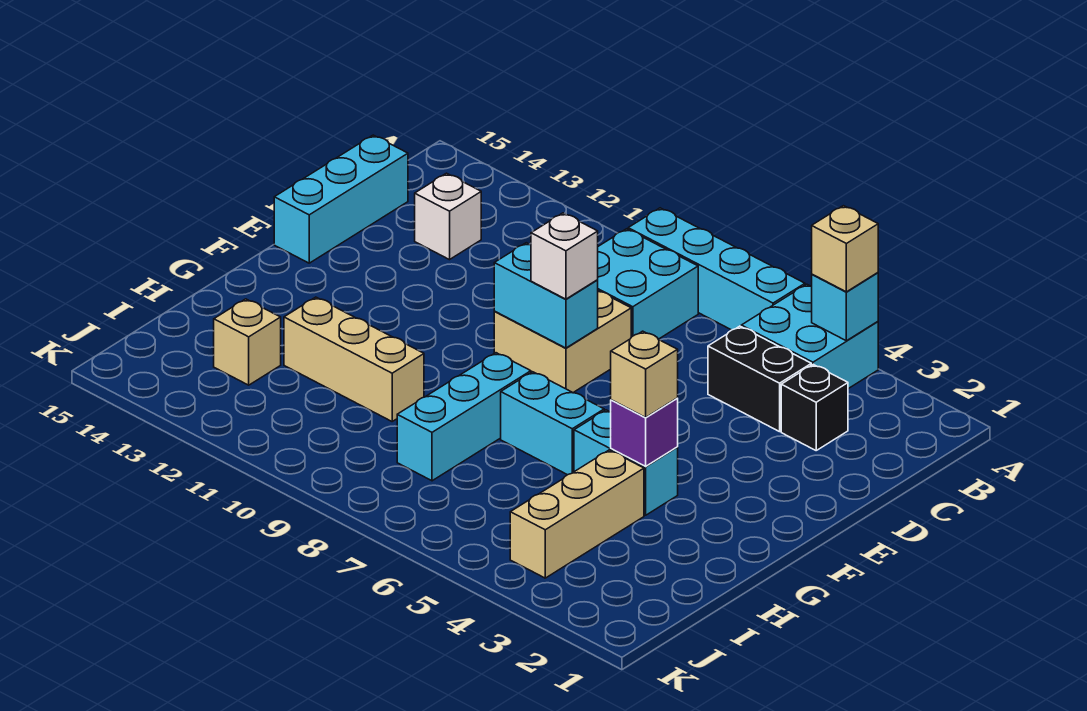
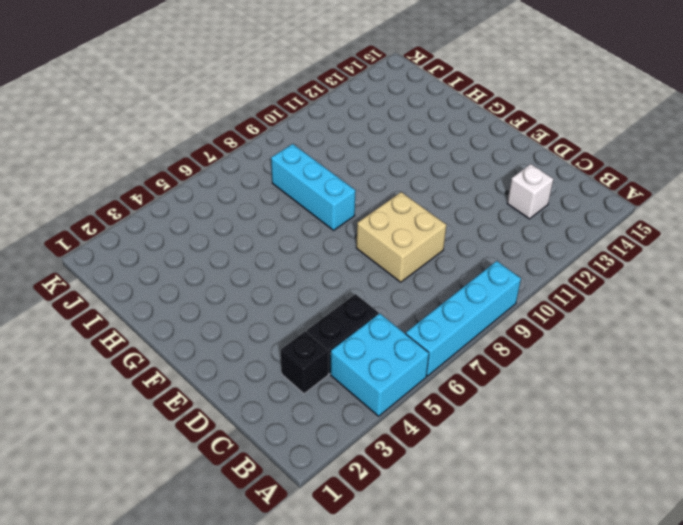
none -> cyan brick B8:C9 level 1
none -> cyan brick C15:E15 level 1
none -> cyan brick G4:G5 level 1

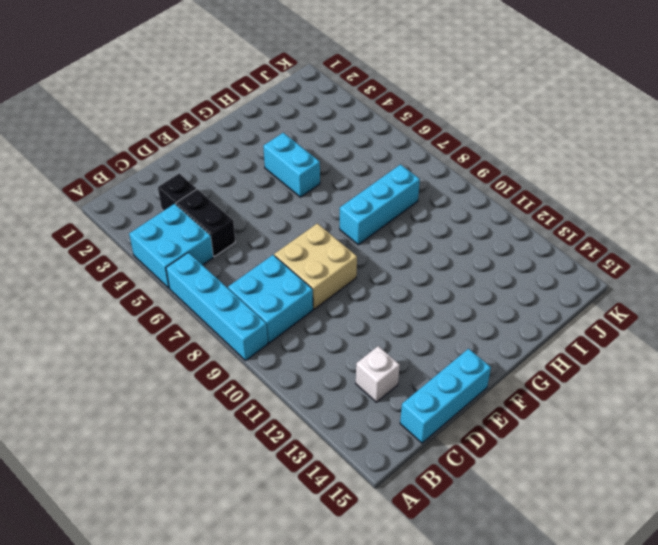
none -> cyan brick G6:G7 level 1
none -> tan brick H4:J4 level 1
none -> tan brick H10:H12 level 1

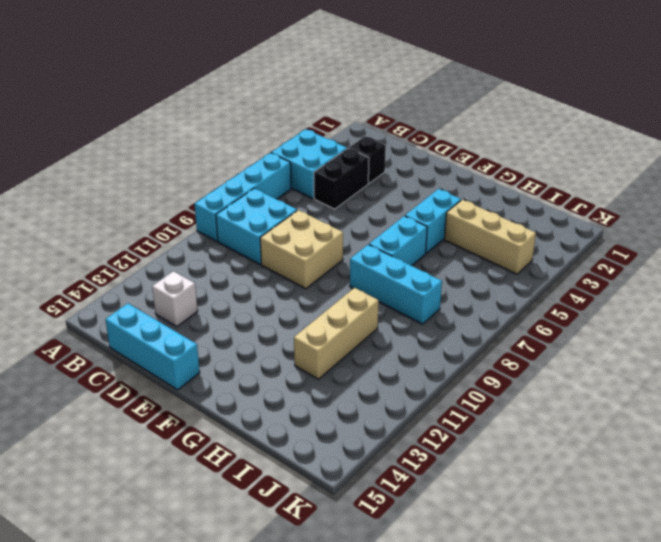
none -> tan brick I13 level 1
none -> cyan brick A4 level 2
none -> cyan brick E8:E9 level 2

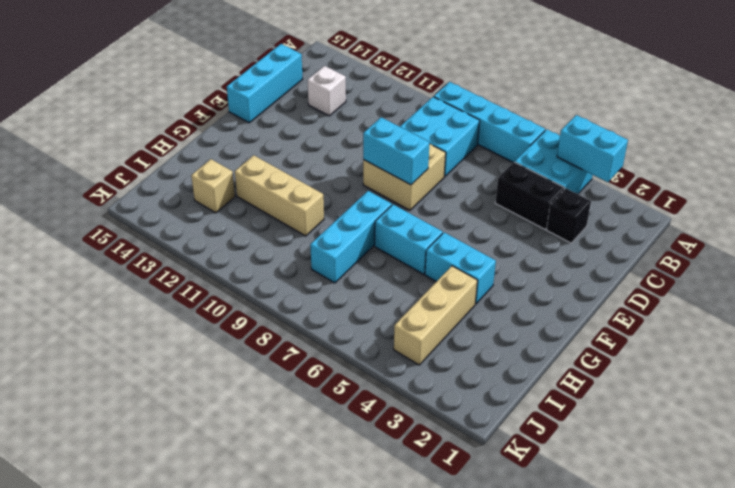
cyan brick A3:A4 level 2 -> cyan brick A4 level 2
none -> purple brick G4 level 2
none -> tan brick A4 level 3
none -> white brick E8 level 3

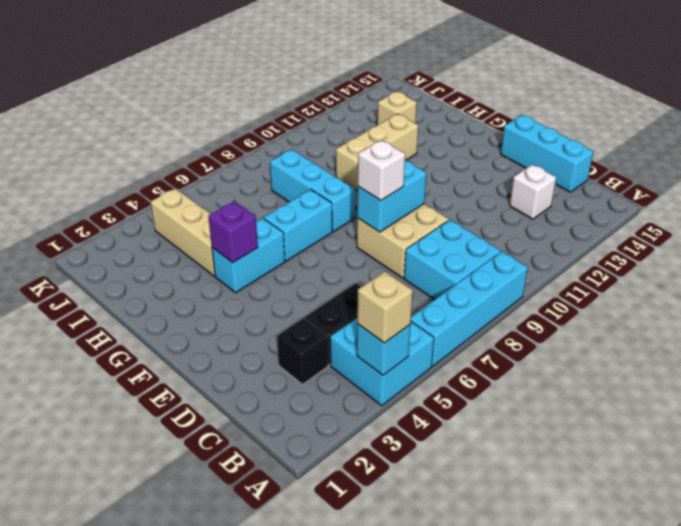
none -> tan brick G4 level 3

